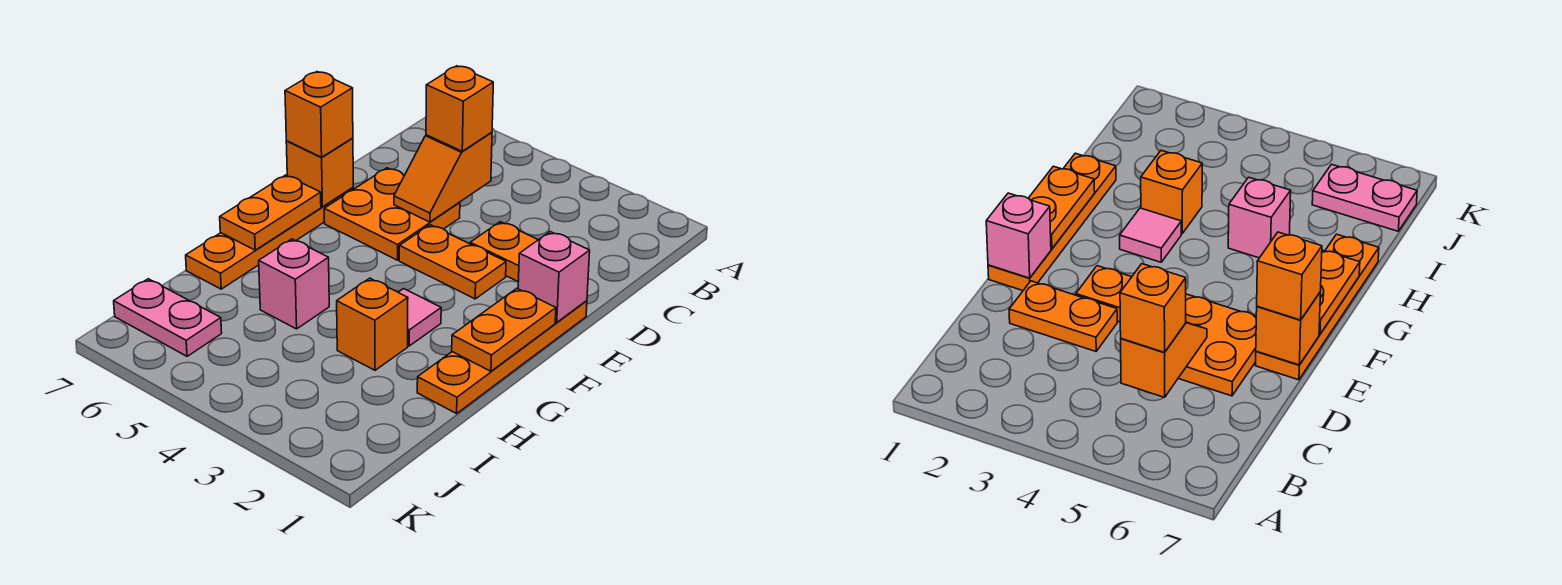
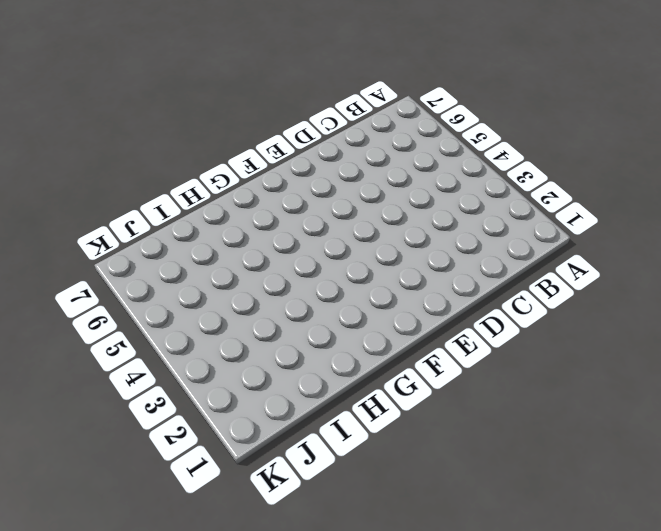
none -> orange plate D2:D3 level 1
none -> orange plate D5:E6 level 1
none -> orange plate E1:H1 level 1

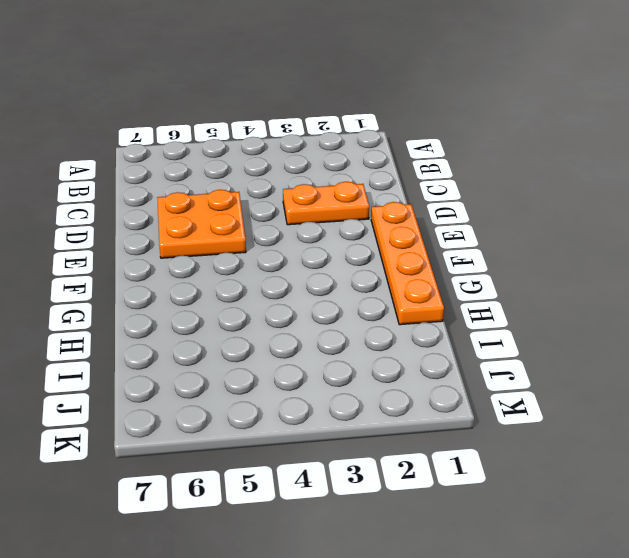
none -> orange plate E3:E4 level 1
none -> orange plate E7:H7 level 1
none -> pink tile G3 level 1

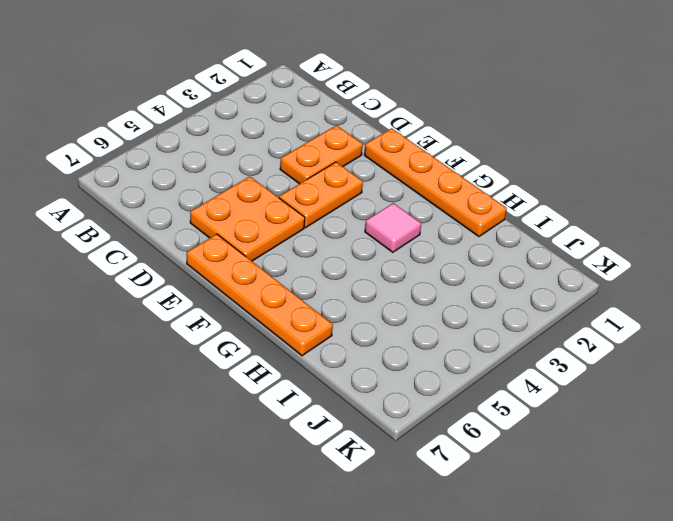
none -> orange brick H3 level 1
none -> pink brick H5 level 1
none -> pink plate J6:J7 level 1

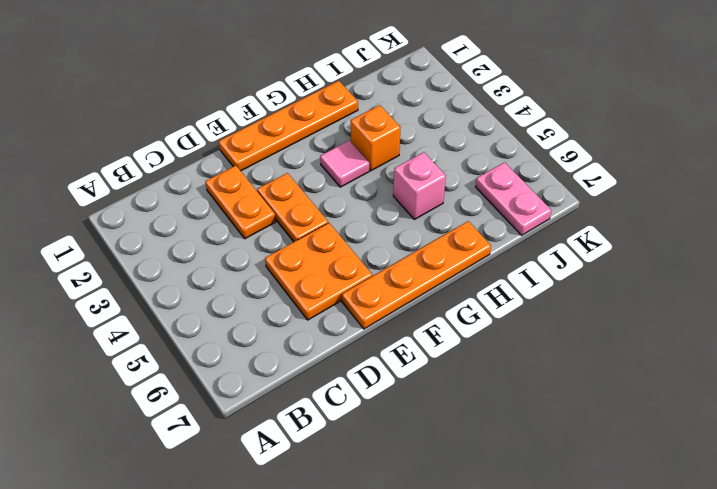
none -> orange slope C5:D5 level 2 top C
none -> pink brick E1 level 2
none -> orange brick E7 level 2

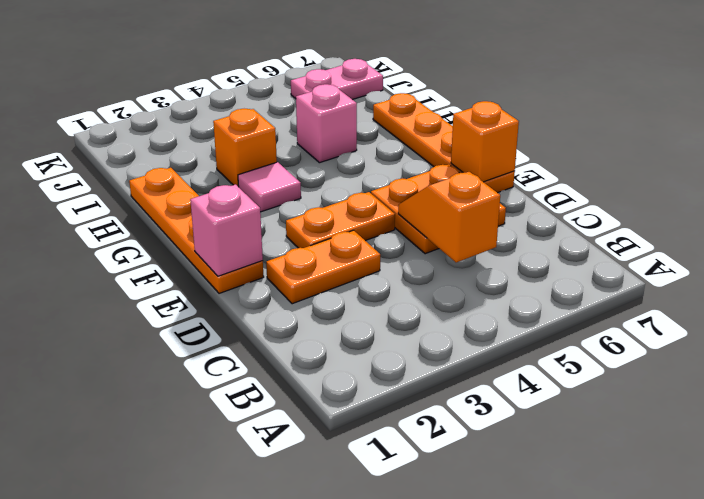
none -> orange plate F1:G1 level 2
none -> orange plate F7:G7 level 2
none -> orange brick C5 level 3

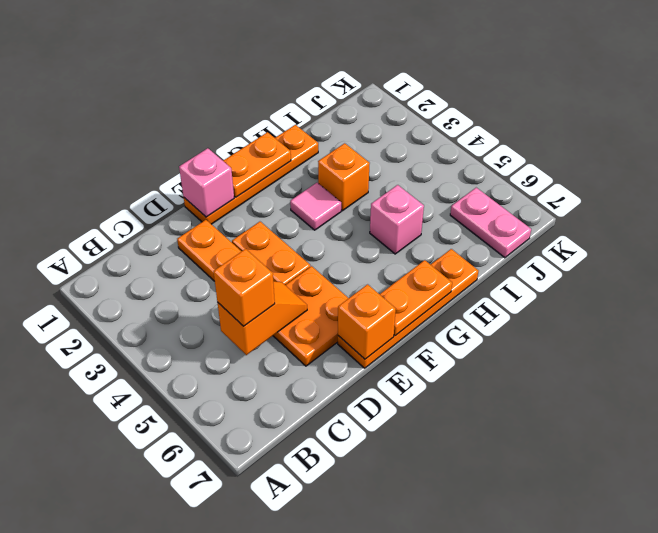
none -> orange brick E7 level 3

